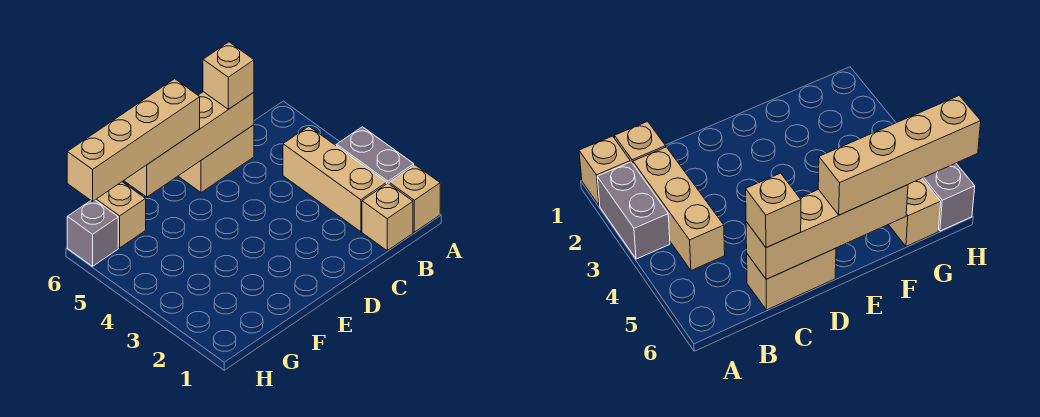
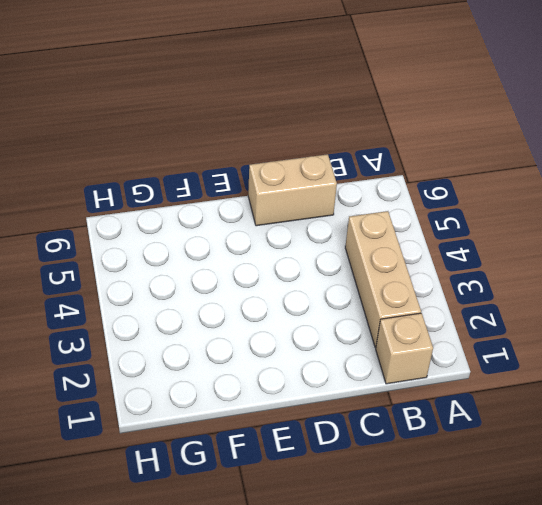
none -> tan brick A1 level 1
none -> grey brick A2:A3 level 1

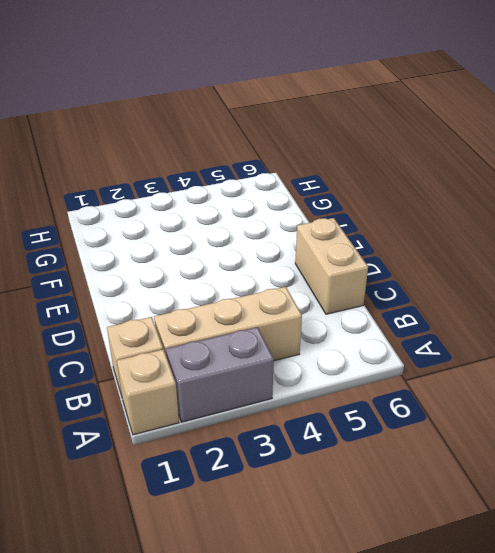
none -> tan brick G6 level 1
none -> grey brick H6 level 1

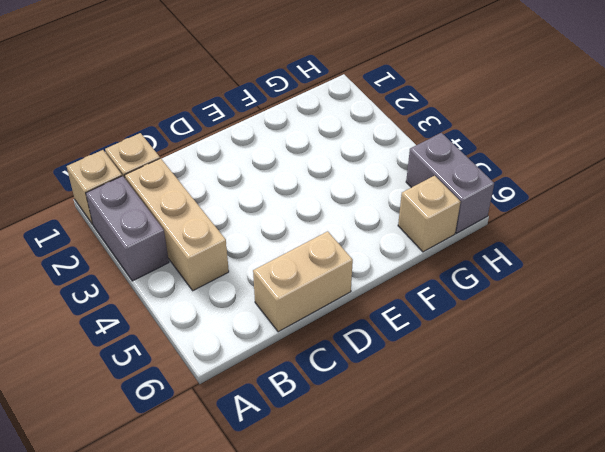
grey brick H5:H6 level 1 -> grey brick H6 level 1
none -> tan brick C6:F6 level 2
none -> tan brick C6 level 3

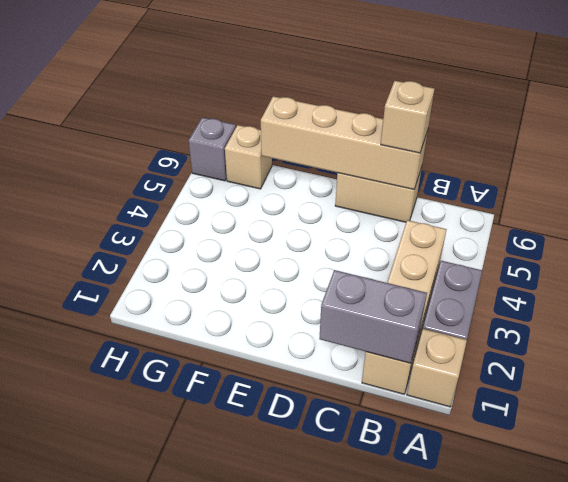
grey brick B1:C1 level 2 -> none
none -> tan brick E6:H6 level 3

